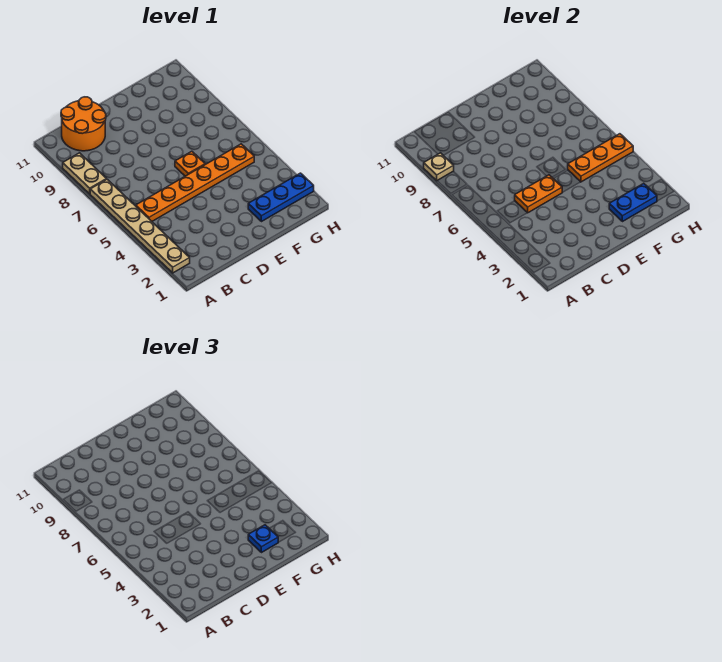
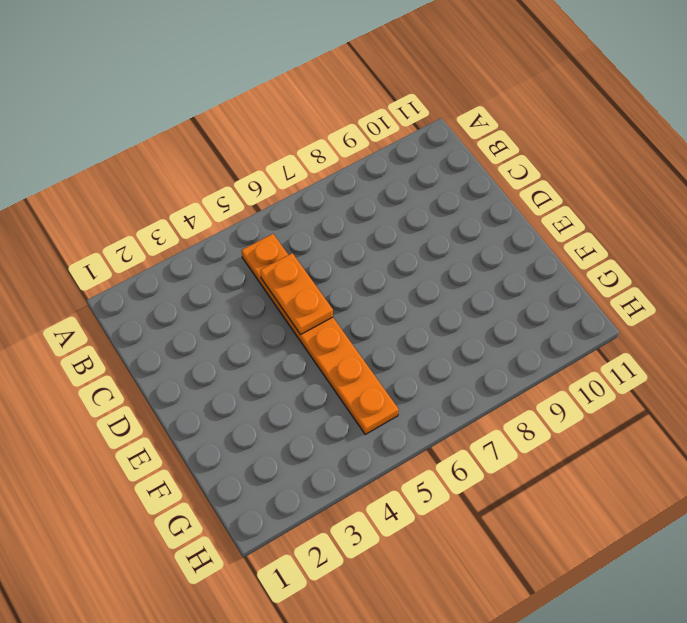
none -> tan plate A2:A7 level 1
none -> tan plate A8:A9 level 1

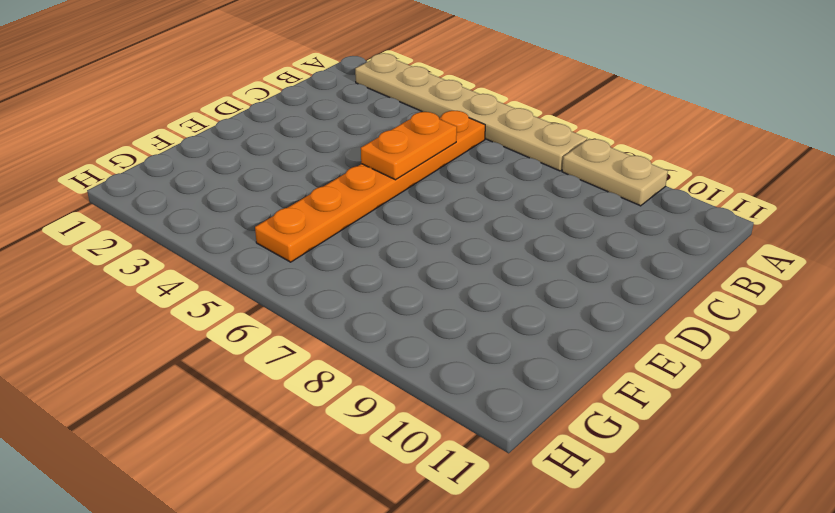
none -> orange round brick B10:C11 level 1
none -> orange plate E6 level 1

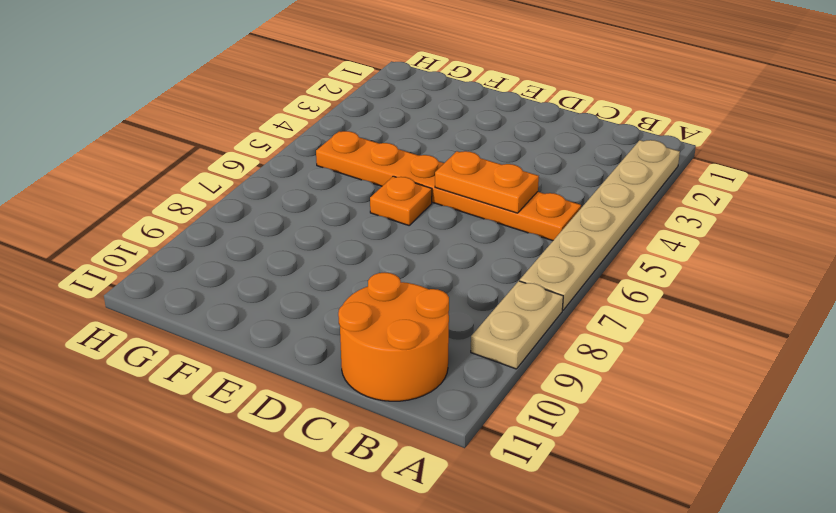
none -> blue plate F2:H2 level 1
none -> tan plate A9 level 2

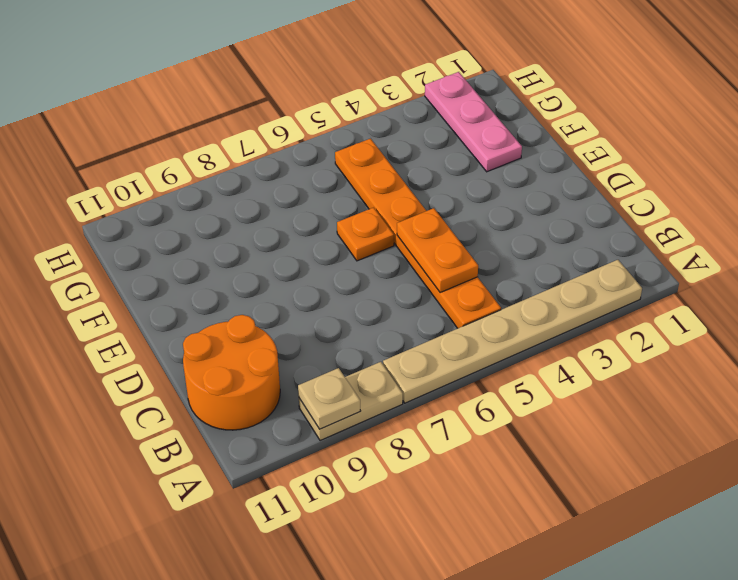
pink plate F2:H2 level 1 -> blue plate F2:H2 level 1
none -> blue plate F2:G2 level 2
none -> orange plate F5:H5 level 2

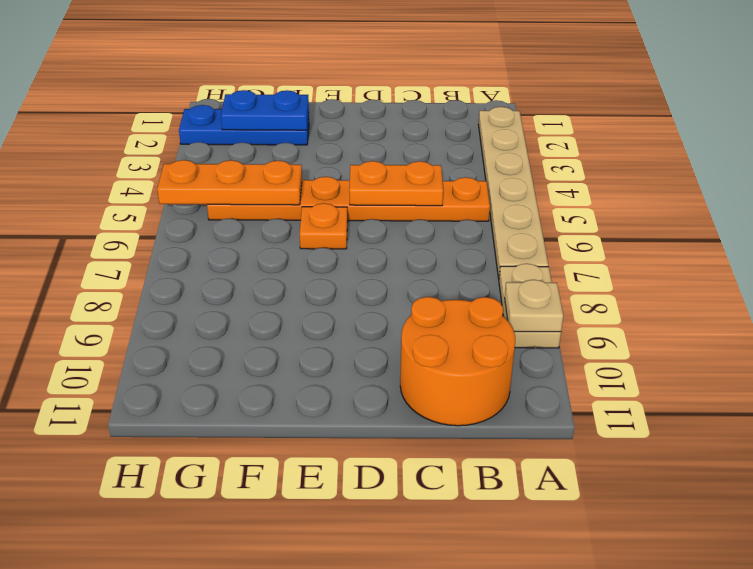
none -> blue plate F2 level 3

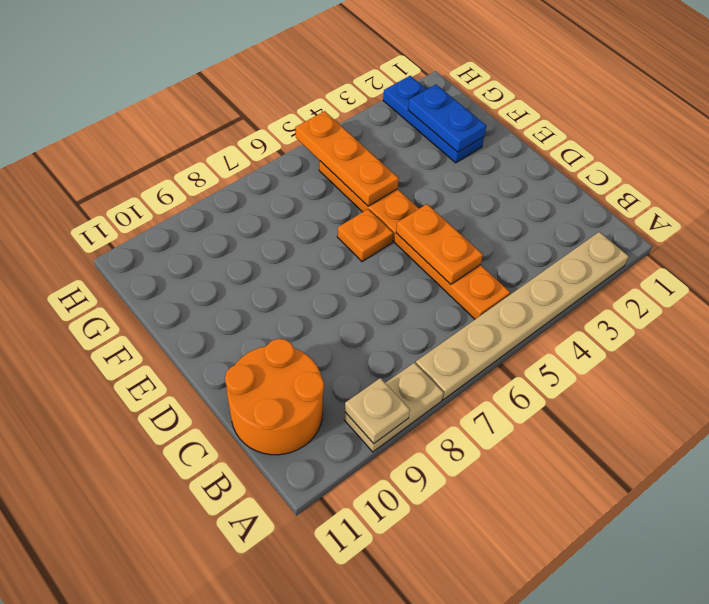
none -> blue plate F2 level 3

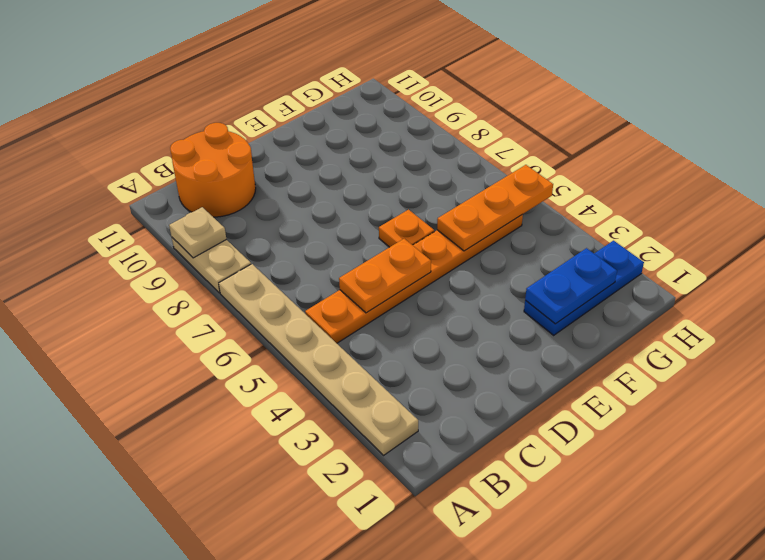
none -> blue plate F2 level 3

